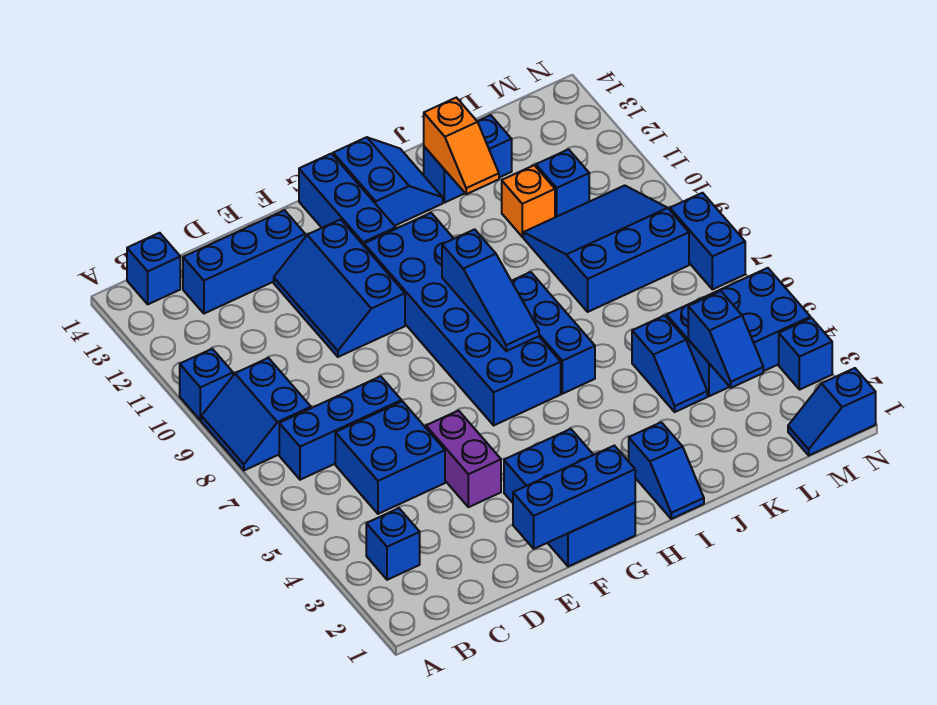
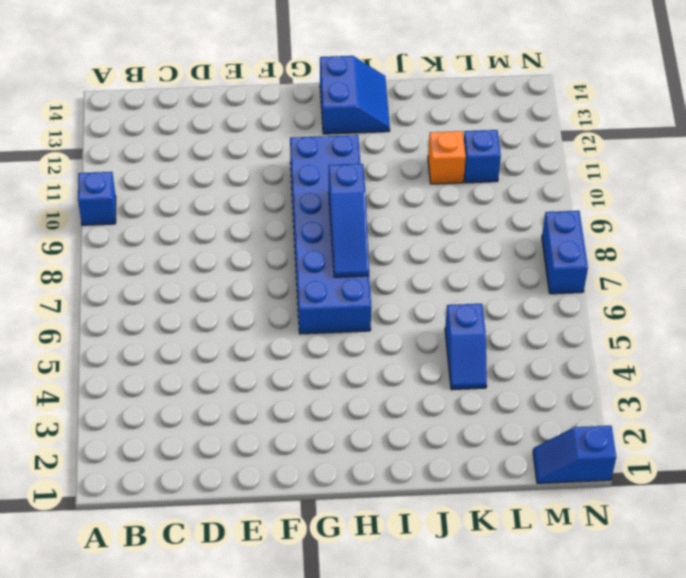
none -> blue slope A8:B9 level 1 top B
none -> blue brick B3 level 1
none -> blue brick B7:D7 level 1

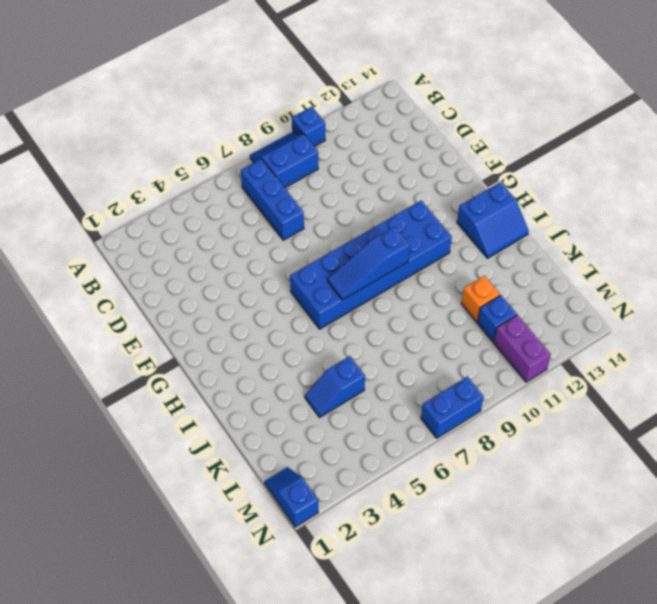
purple brick M11:N11 level 1 -> purple brick E4:E5 level 1
none -> blue brick B3 level 1
none -> blue brick B14 level 1
none -> blue brick C5:D6 level 1

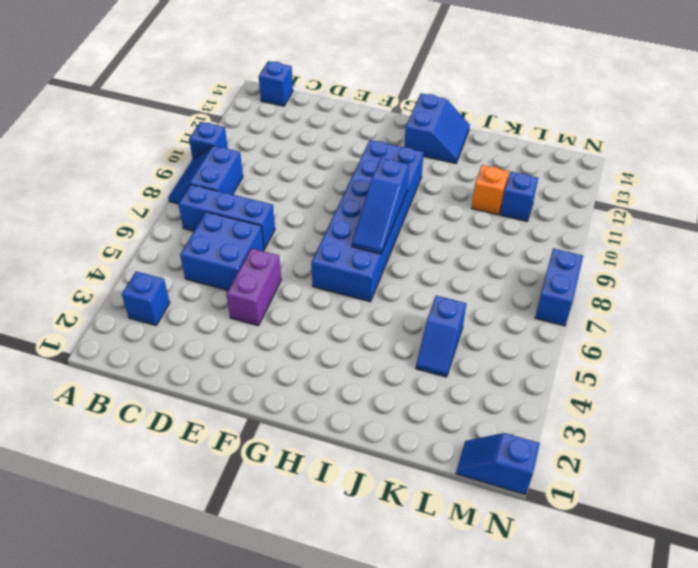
none -> blue brick C13:E13 level 1
none -> blue slope E10:F12 level 1 top F
none -> blue brick F1:G3 level 1

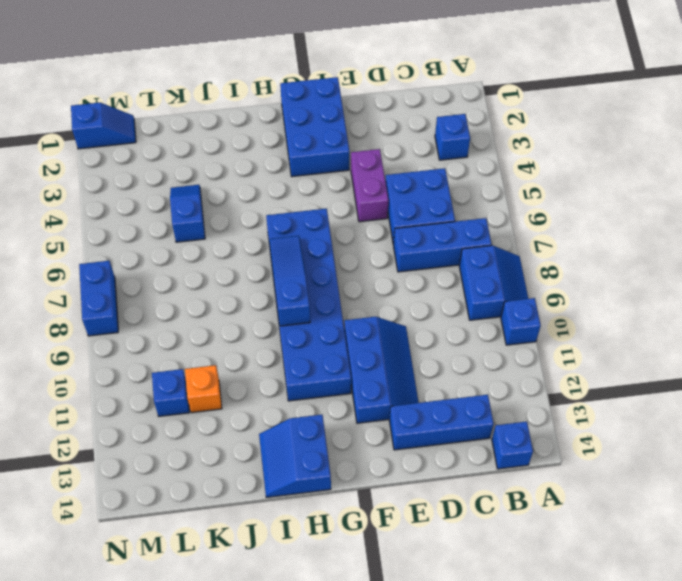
none -> blue brick G12:G14 level 1
none -> blue slope I1:I2 level 1 top 2
none -> blue brick I6:I8 level 1

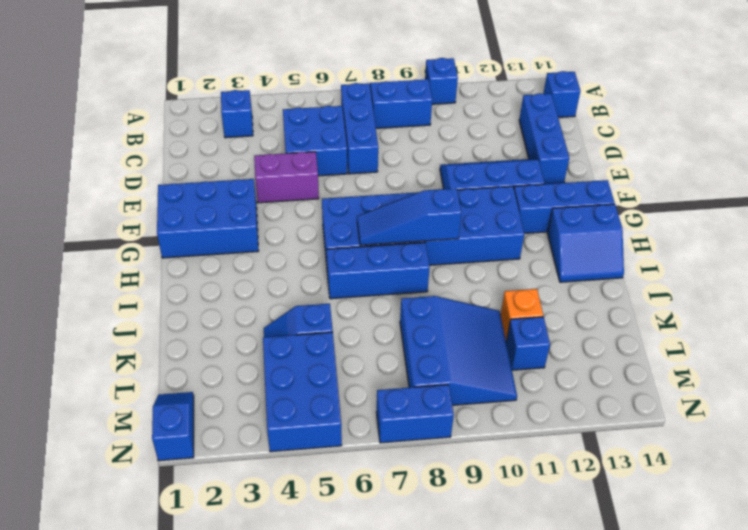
none -> blue slope I1:I2 level 1 top 2
none -> blue brick J13:K13 level 1
none -> blue brick N3 level 1

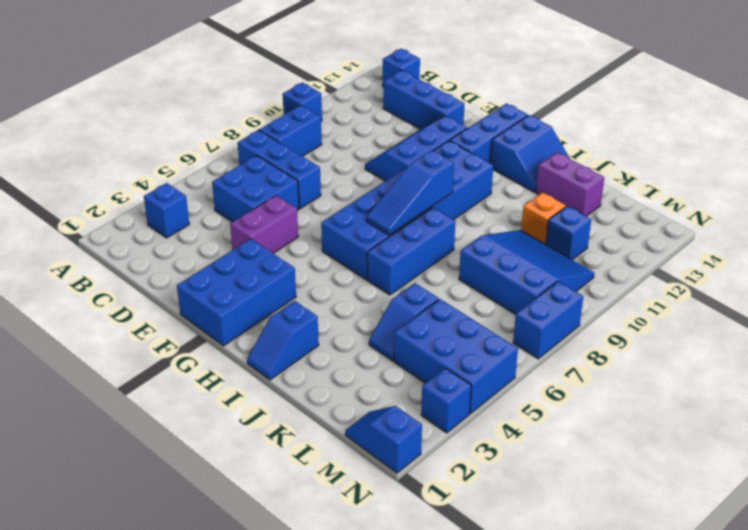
purple brick J13:K13 level 1 -> blue brick J13:K13 level 1
none -> blue brick E1:G1 level 2
none -> orange slope J12:J13 level 2 top 13
none -> blue slope L3:L4 level 2 top 4

